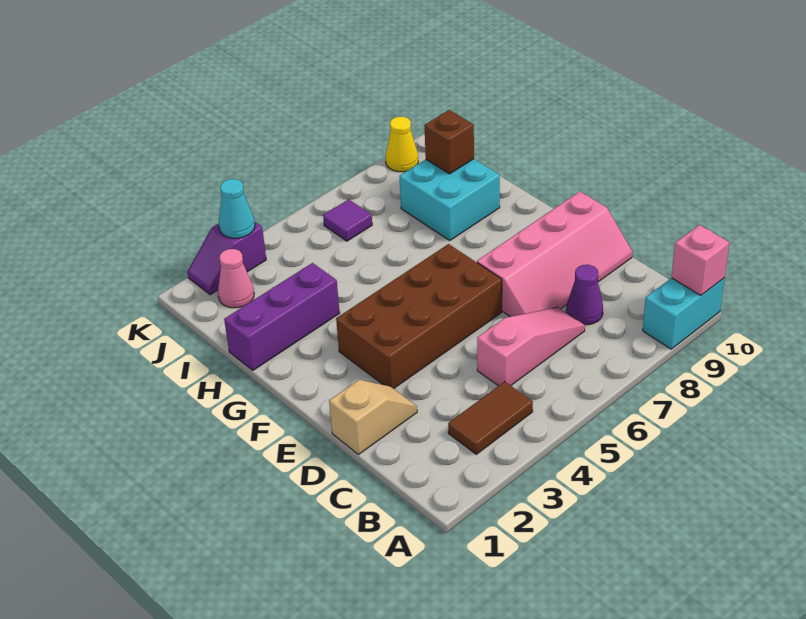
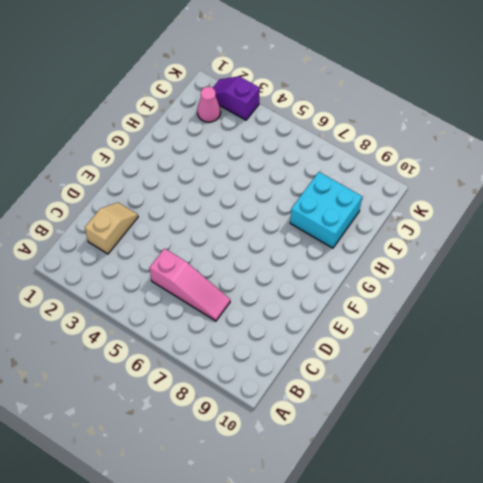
tan slope C2:D2 level 1 top C -> tan slope D1:D2 level 1 top 1
none -> cyan brick A9:A10 level 1
none -> brown tile B3:B4 level 1
none -> purple cone C8 level 1

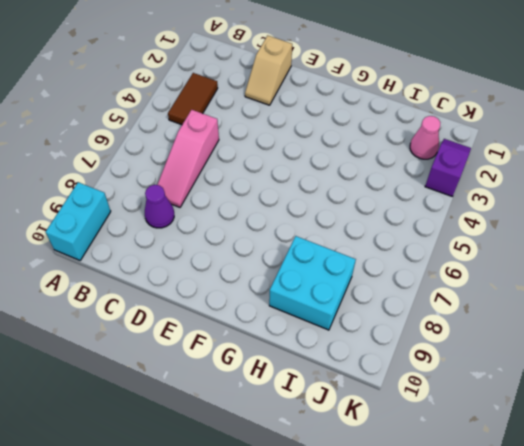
none -> pink slope D7:E10 level 1 top E
none -> brown brick E3:F6 level 1
none -> purple brick H1:H3 level 1

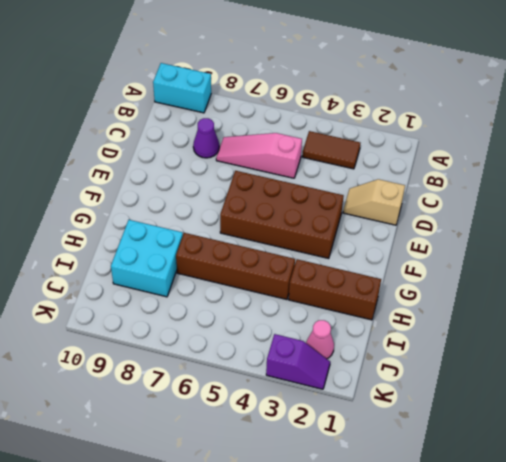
brown brick H1:H3 level 1 -> purple brick H1:H3 level 1
brown brick H4:H7 level 1 -> none
none -> pink slope D7:E10 level 1 top E
none -> purple tile J6 level 1
none -> yellow cone K9 level 1

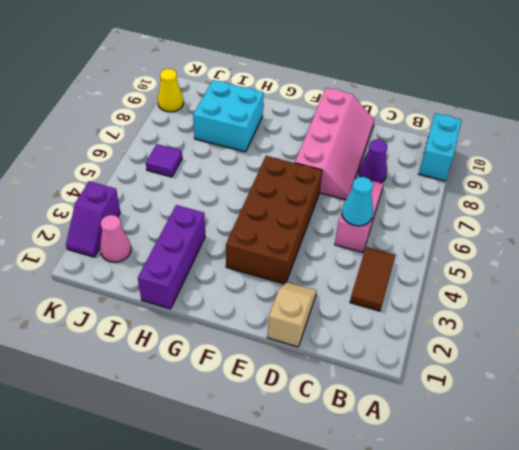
cyan cone C5 level 2 -> cyan cone K3 level 2
none -> pink brick A10 level 2
none -> brown brick I9 level 2

